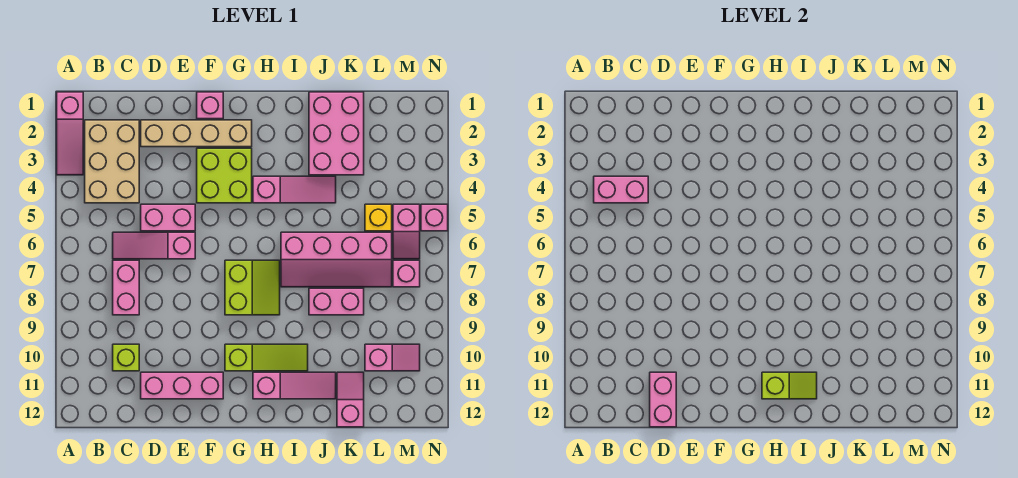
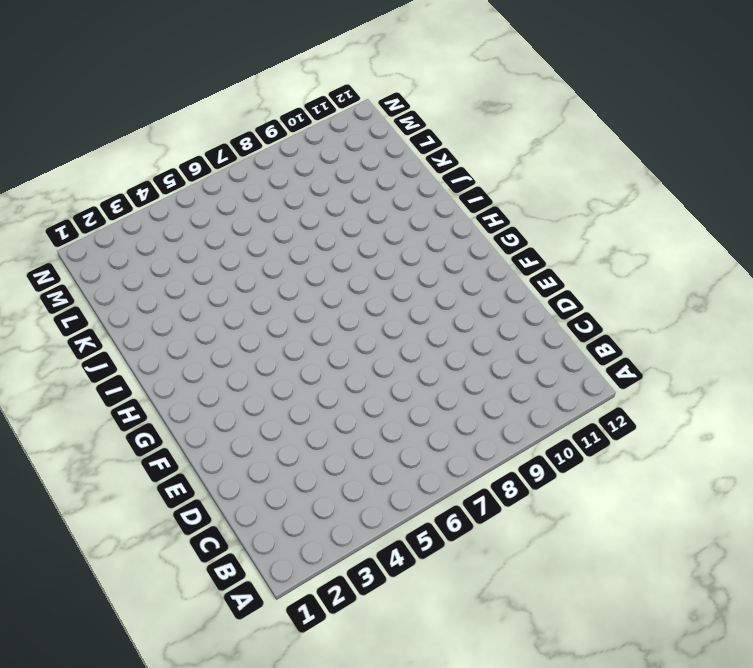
none -> pink slope A1:A3 level 1 top 1
none -> tan brick B2:C4 level 1
none -> pink slope C6:E6 level 1 top E

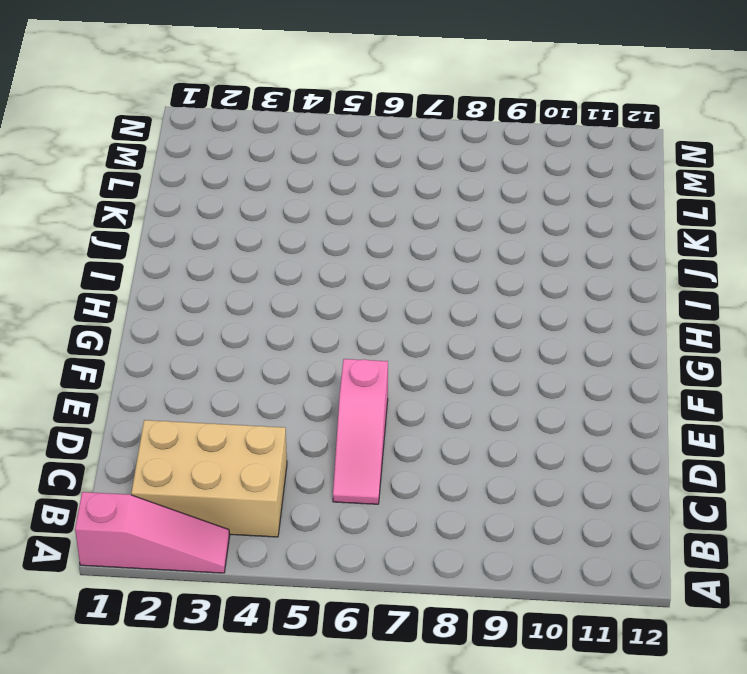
none -> pink brick C7:C8 level 1
none -> lime brick C10 level 1
none -> tan brick D2:G2 level 1

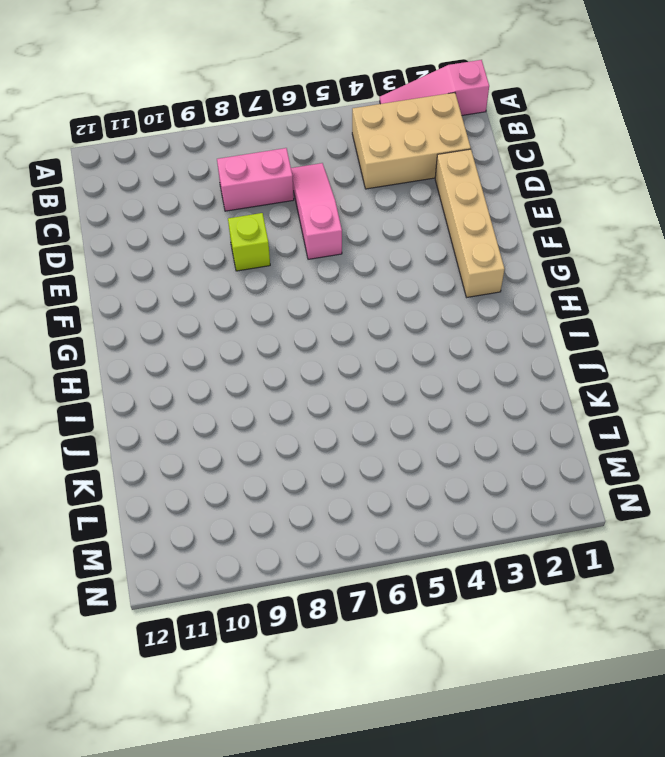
lime brick E8 level 1 -> lime brick C10 level 1
none -> pink brick D5:E5 level 1
none -> pink brick D11:F11 level 1
none -> pink brick F1 level 1

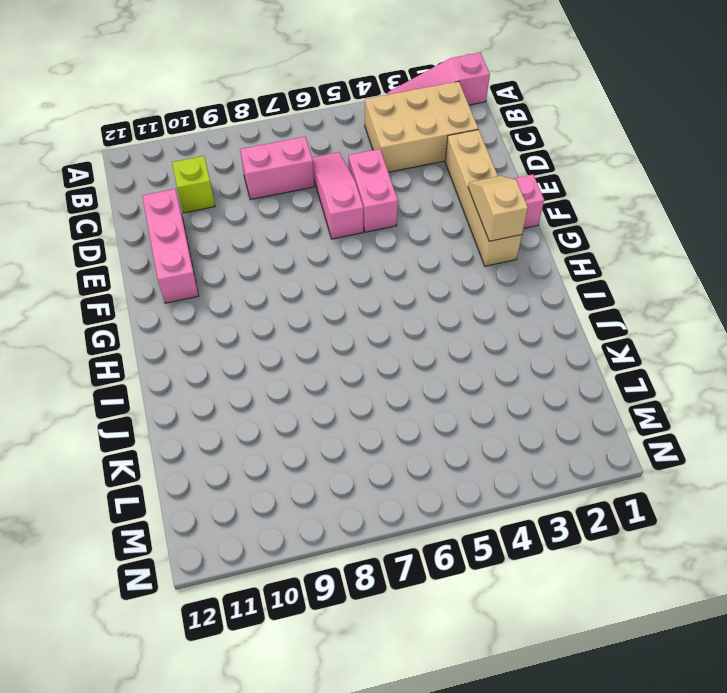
tan slope F2:G2 level 2 top G -> none
none -> lime brick F3:G4 level 1
none -> lime slope G7:H8 level 1 top G
none -> lime slope G10:I10 level 1 top G

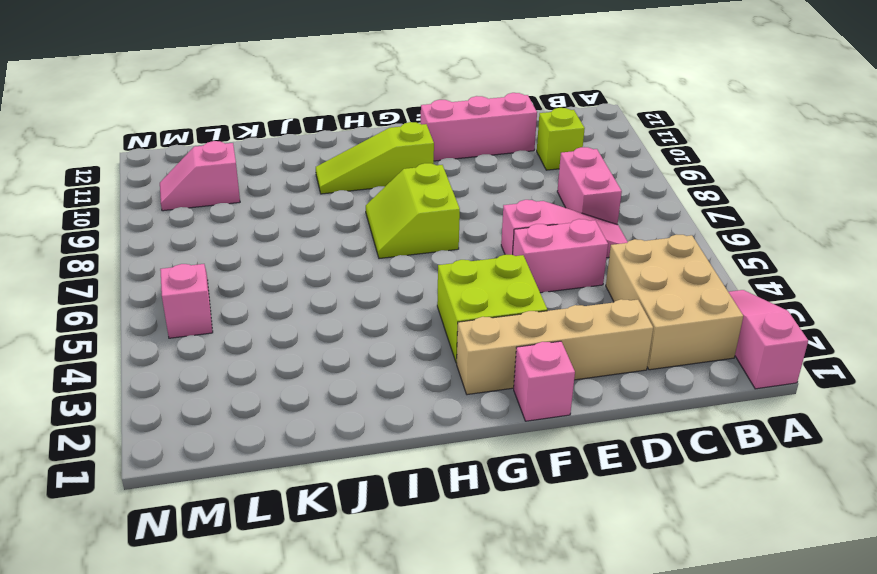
none -> pink slope H4:J4 level 1 top H
none -> pink slope H11:J11 level 1 top H
none -> pink slope I6:L7 level 1 top 6

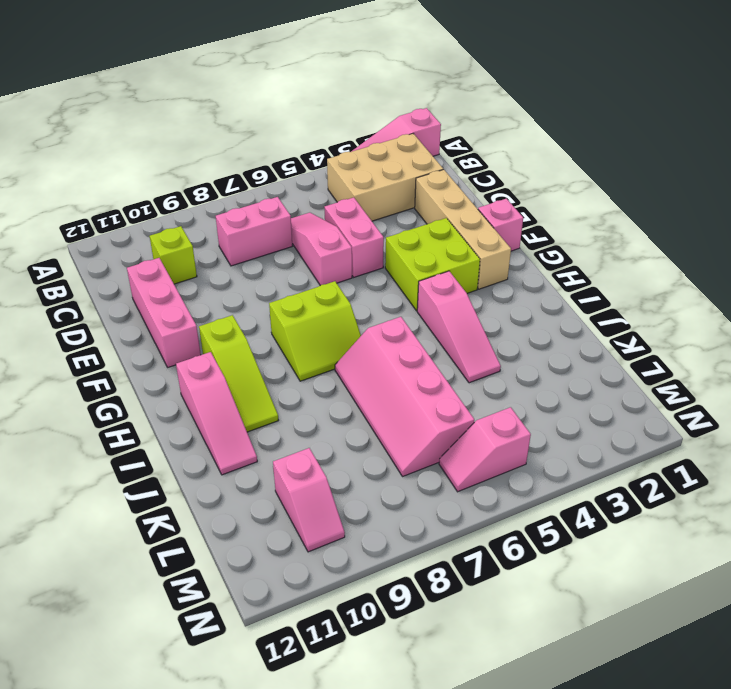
none -> pink brick J1:K3 level 1
none -> pink brick J8:K8 level 1
none -> pink slope K11:K12 level 1 top 12

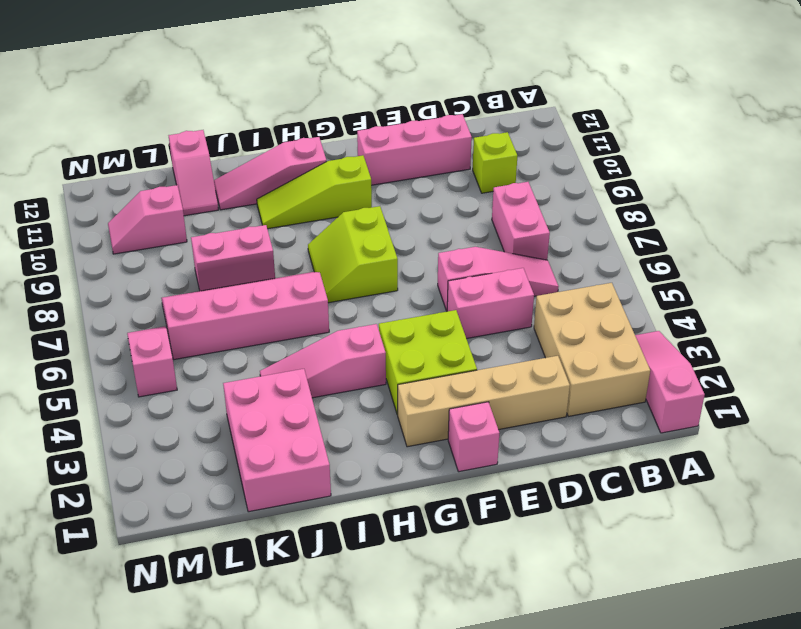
none -> yellow brick L5 level 1
none -> pink brick M7 level 1
none -> pink brick N5 level 1

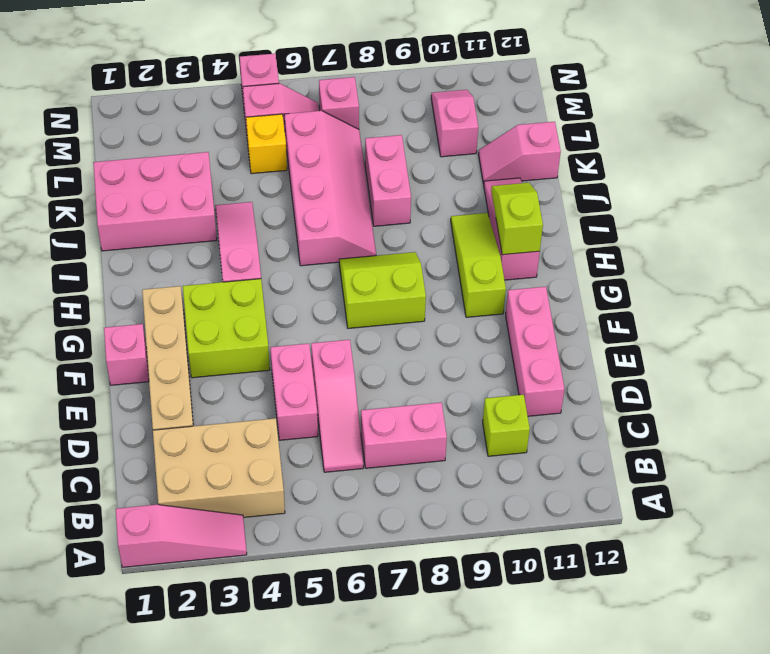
none -> pink brick B4:C4 level 2
none -> pink brick D11:D12 level 2

